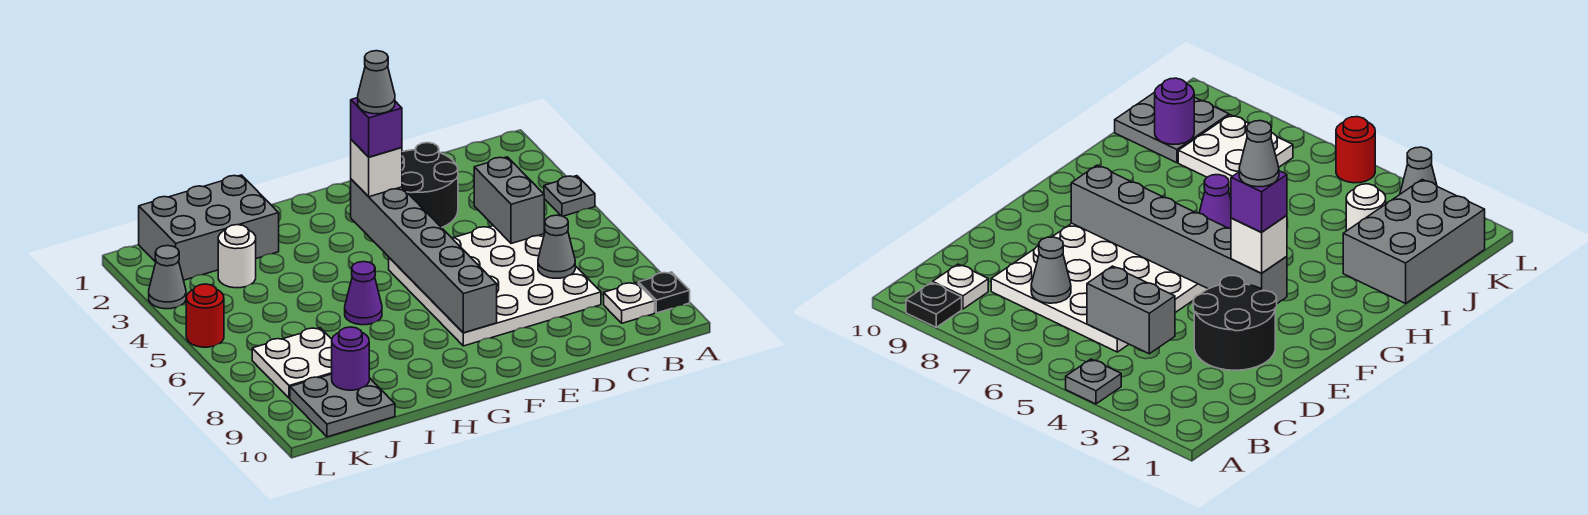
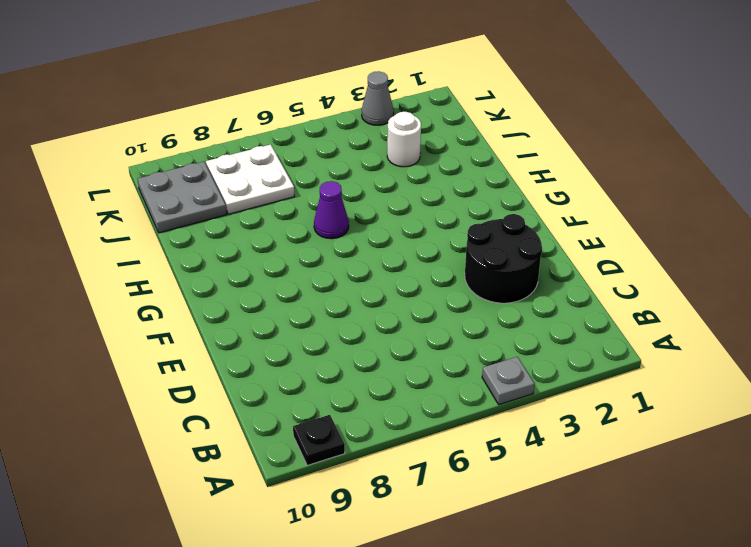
none -> white plate B9 level 1
none -> white plate C5:F8 level 1
none -> grey brick I1:K2 level 1

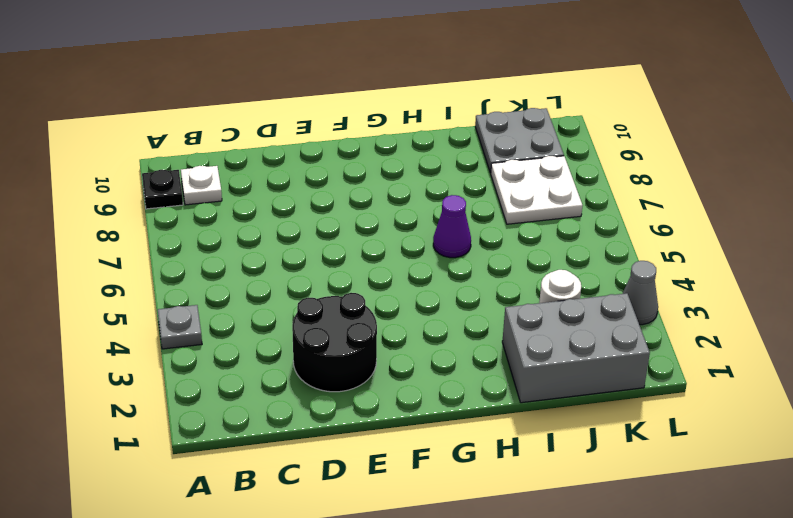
none -> white plate C5:F8 level 1
none -> red round brick L5 level 1
none -> grey brick C4:C5 level 2

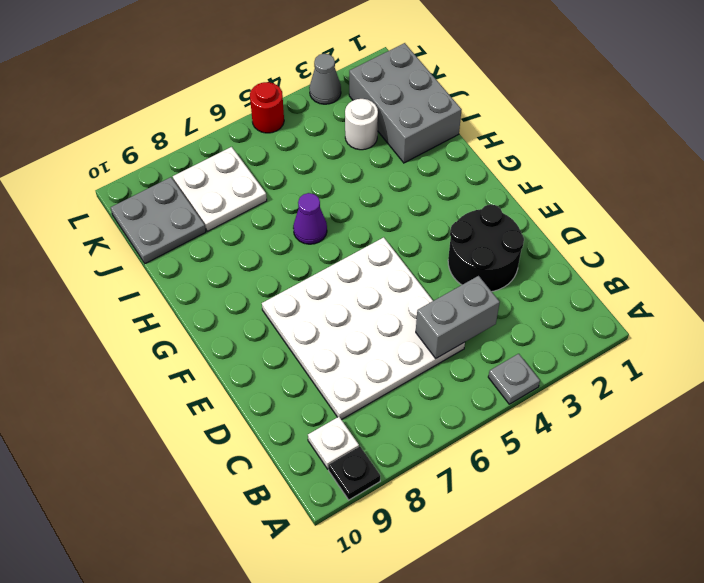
none -> grey cone C7 level 2
none -> grey brick F3:F8 level 2
none -> purple round brick J9 level 2

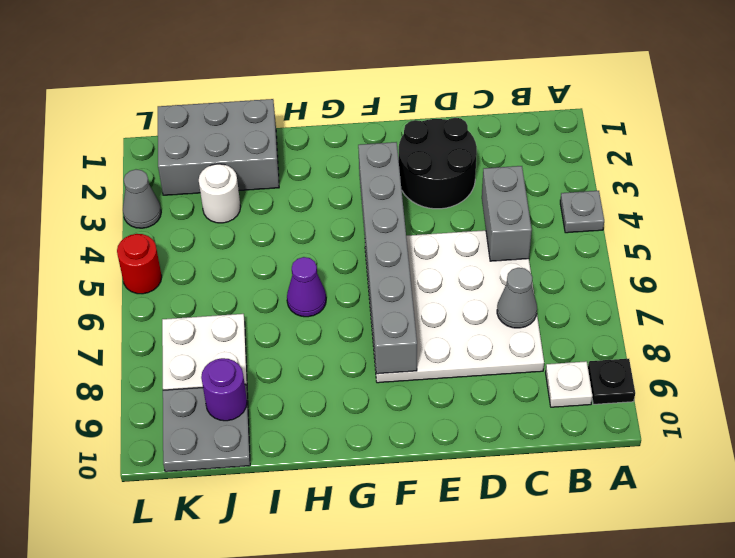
none -> white brick F3 level 3
none -> purple brick F3 level 4
none -> grey cone F3 level 5

